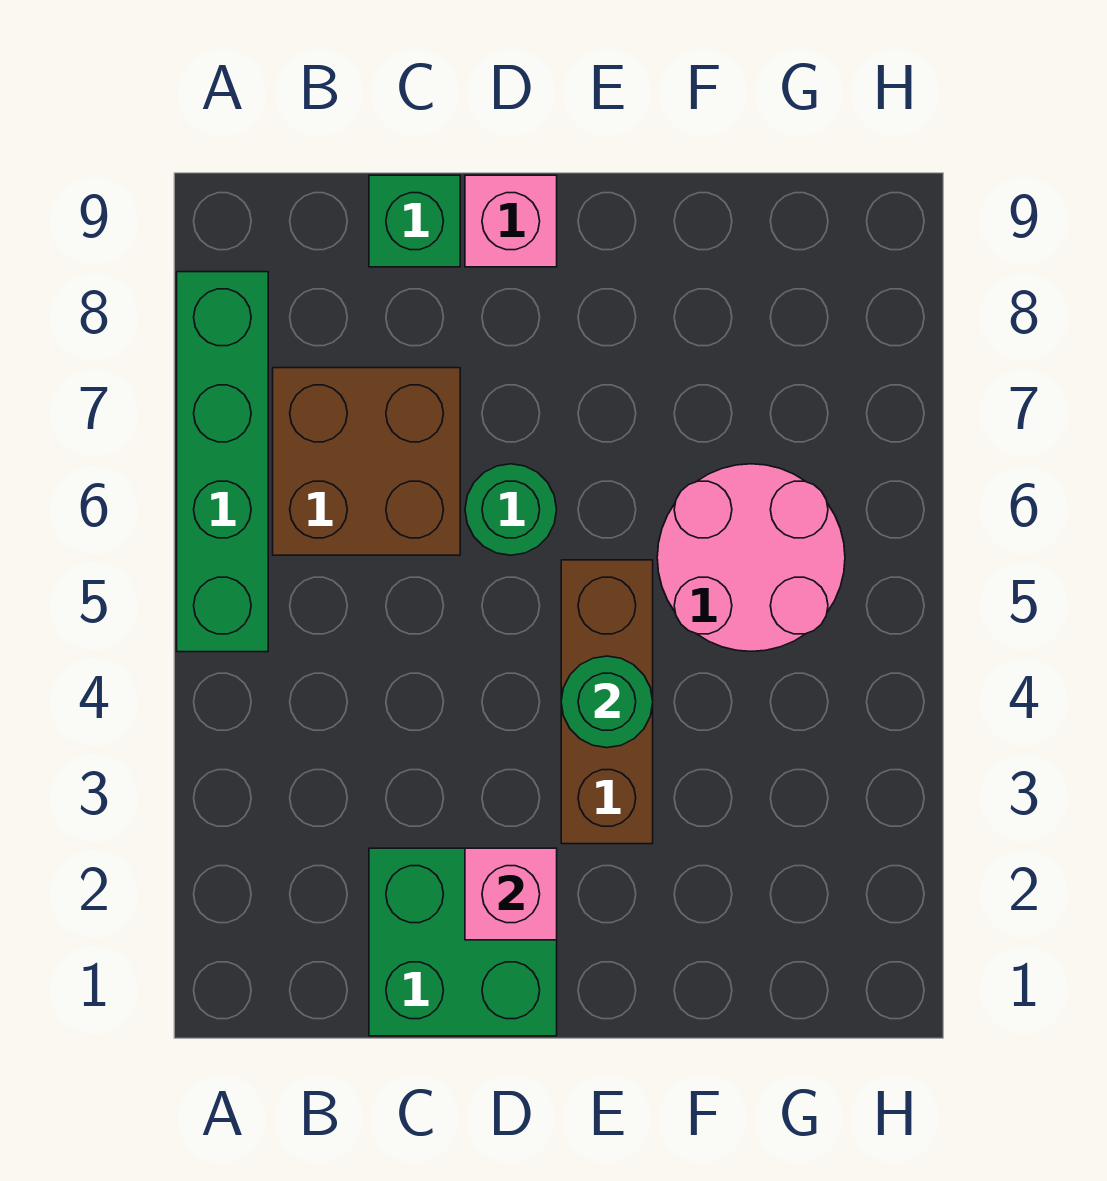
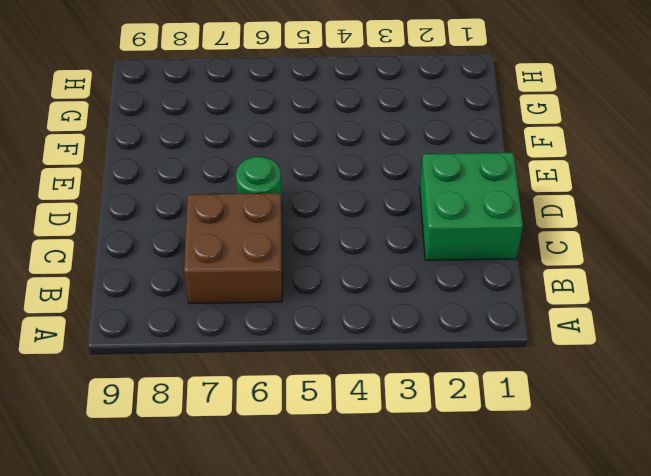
none -> green brick A5:A8 level 1
none -> green brick C9 level 1

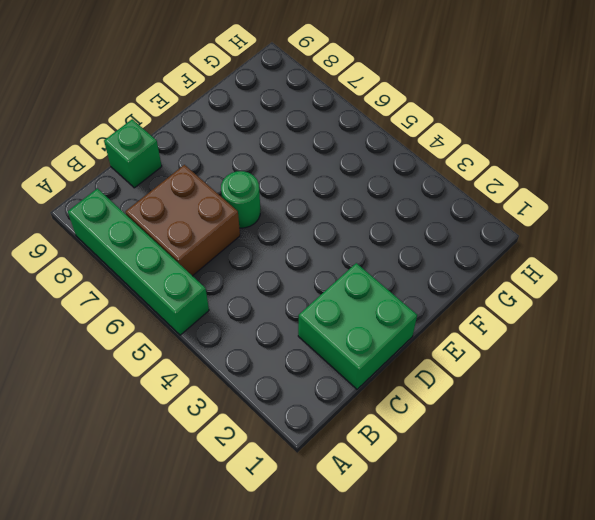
none -> pink brick D9 level 1
none -> brown brick E3:E5 level 1

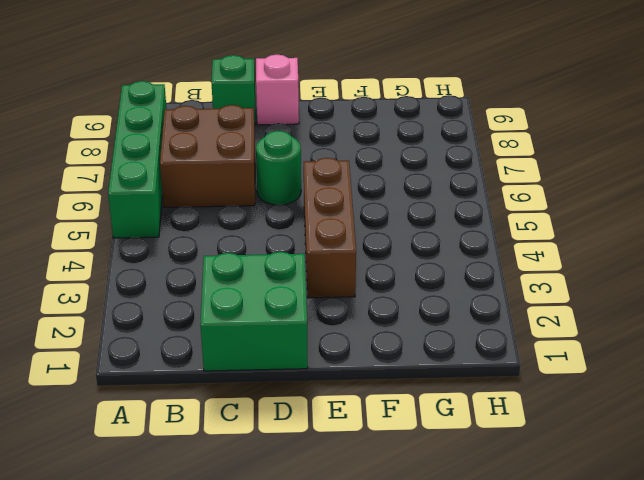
none -> pink round brick F5:G6 level 1
none -> pink brick D2 level 2

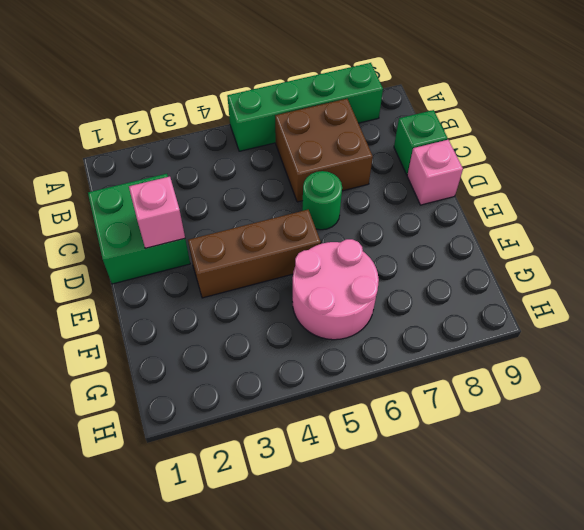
none -> green round brick E4 level 2

